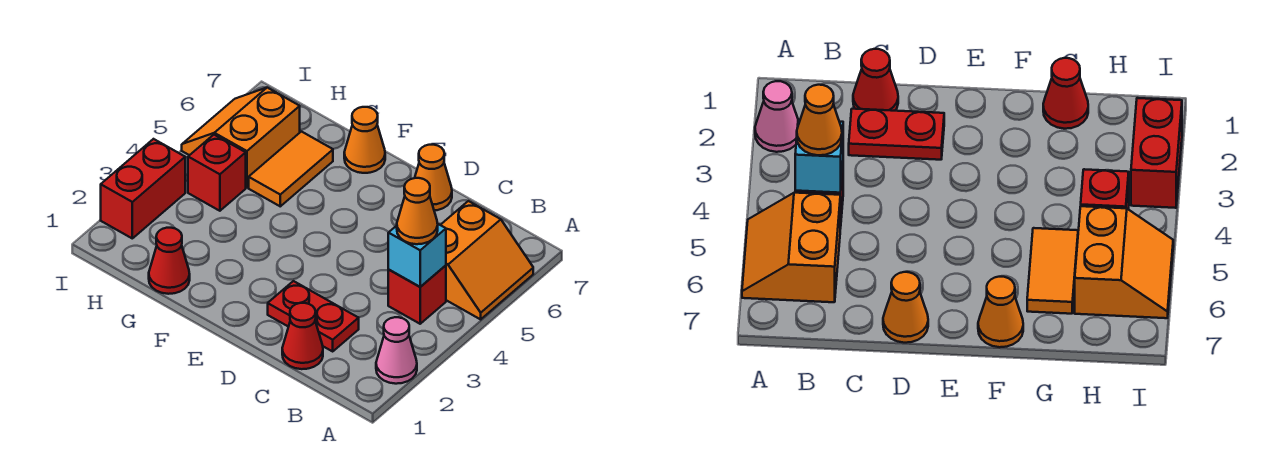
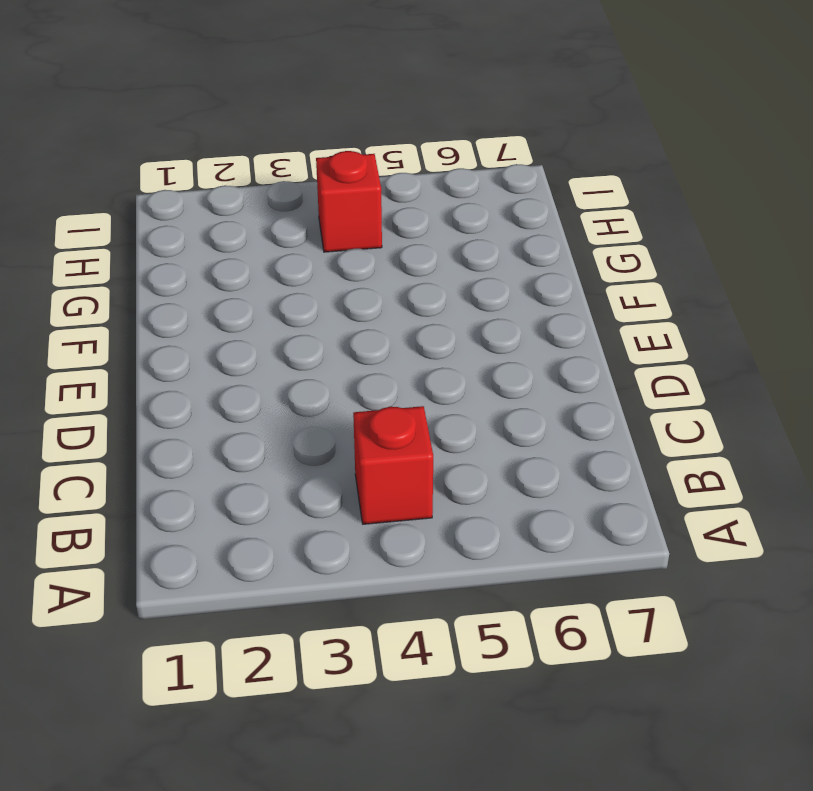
none -> pink cone A2 level 1
none -> orange slope A5:B6 level 1 top B
none -> red cone C1 level 1

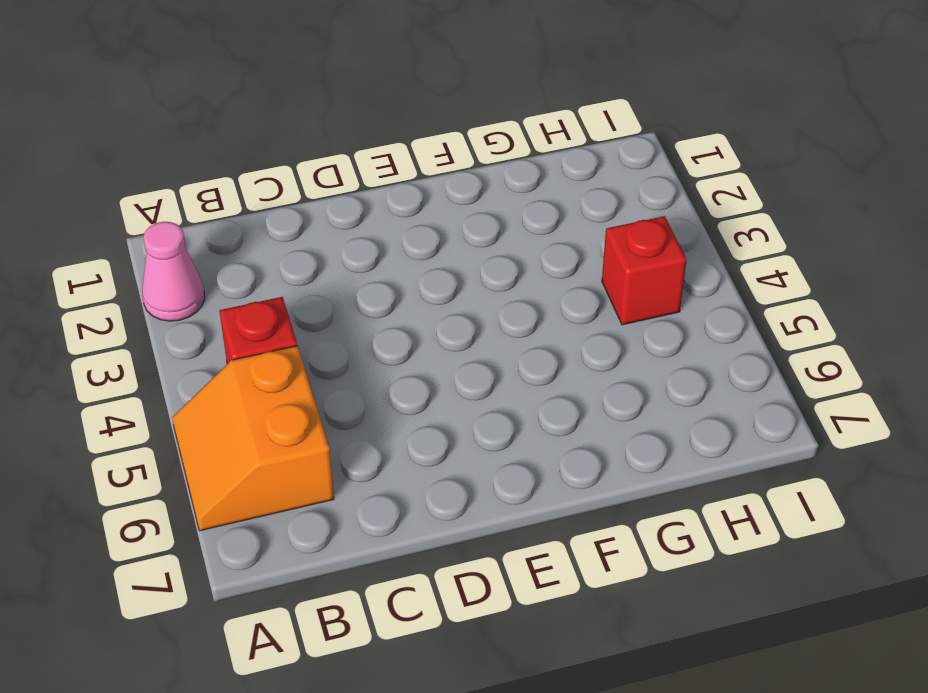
none -> red cone C1 level 1
none -> red plate C2:D2 level 1
none -> orange cone D7 level 1

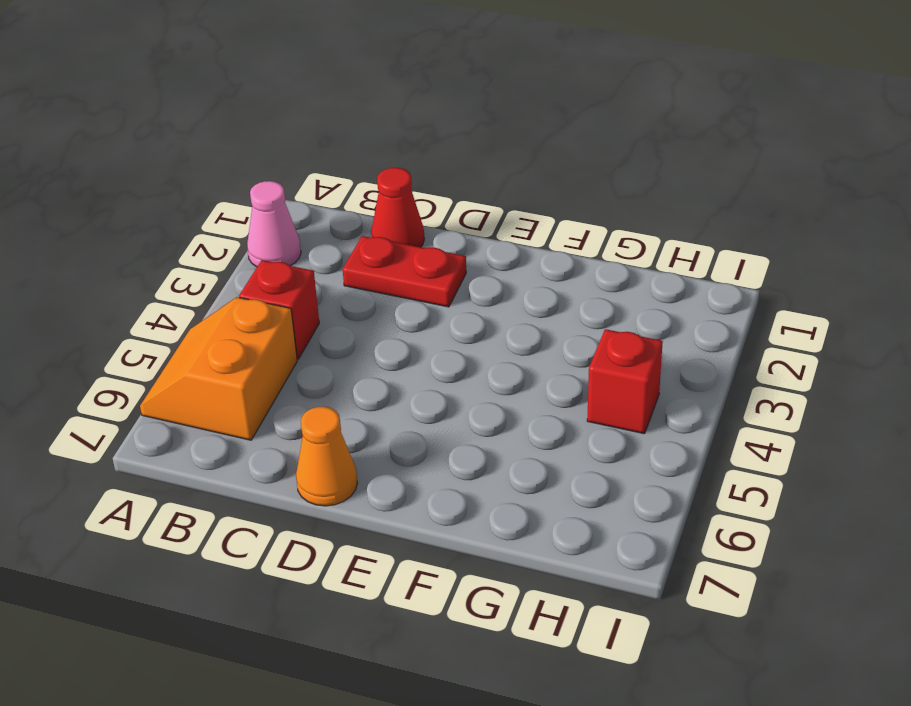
none -> orange cone F7 level 1
none -> red cone G1 level 1
none -> orange tile G5:G6 level 1

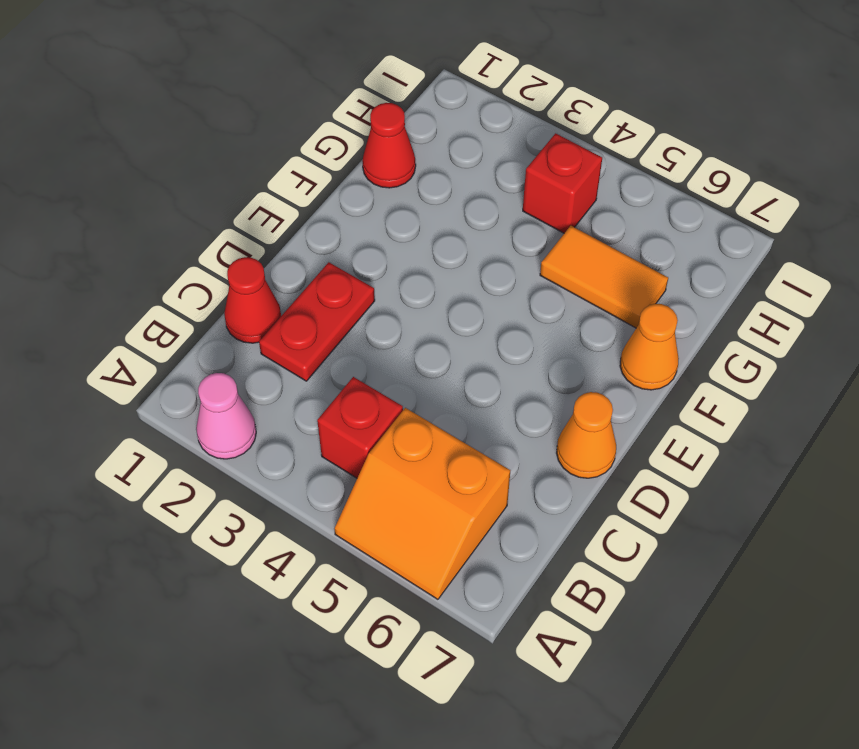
none -> orange slope H5:I6 level 1 top H
none -> red brick I2:I3 level 1
none -> cyan brick B4 level 2

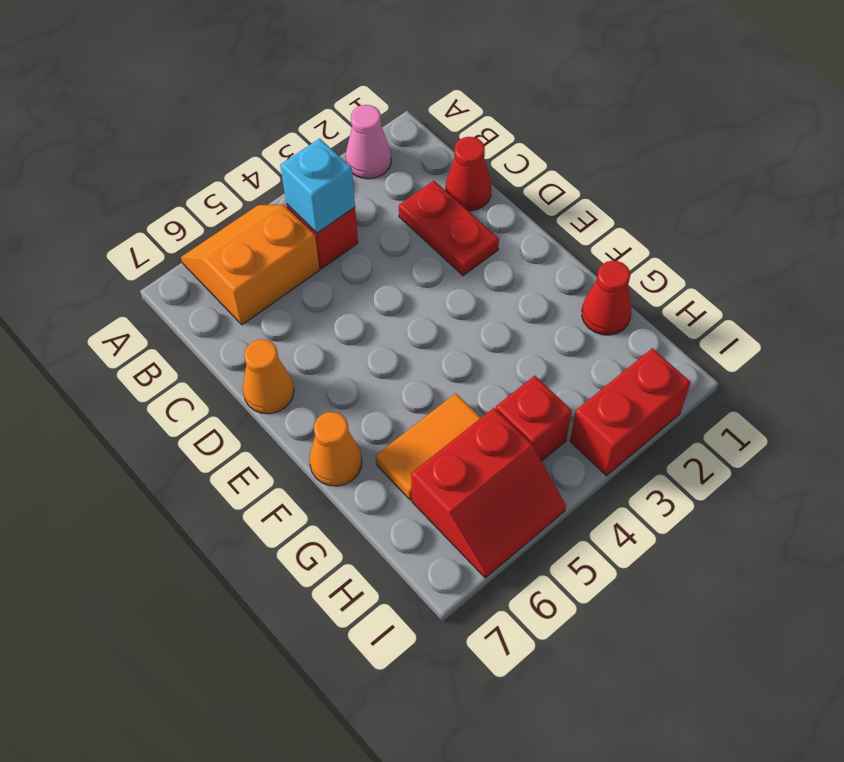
red slope H5:I6 level 1 top H -> orange slope H5:I6 level 1 top H
none -> orange cone B4 level 3

